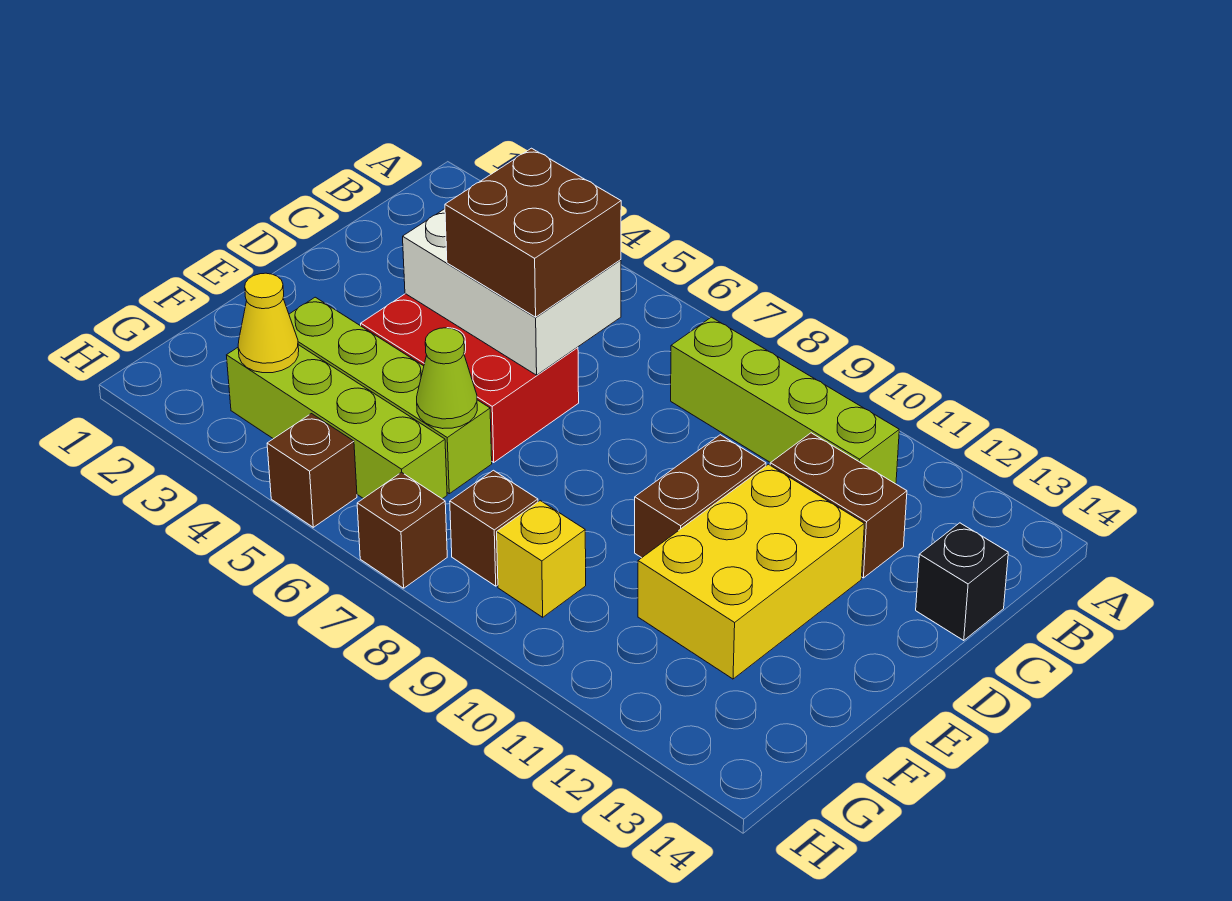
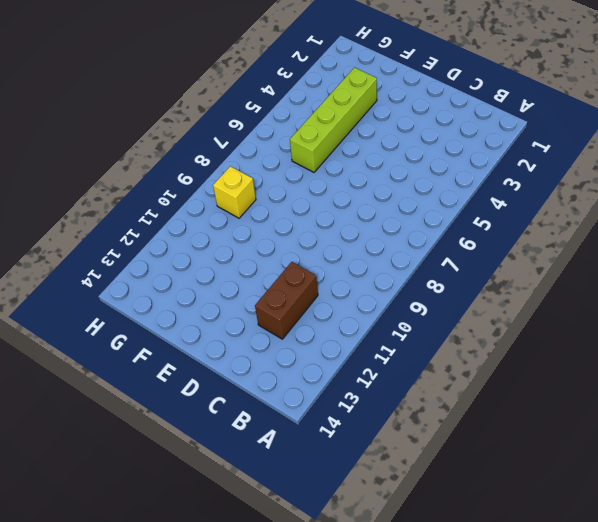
none -> lime brick B8:B11 level 1
none -> black brick C14 level 1
none -> red brick D4:E6 level 1

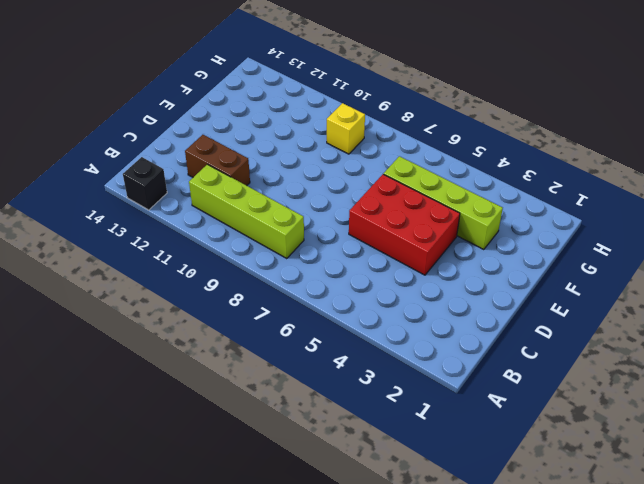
black brick A13 level 1 -> black brick C14 level 1
none -> brown brick D10:E10 level 1
none -> yellow brick D11:F12 level 1
none -> lime brick G3:G6 level 1

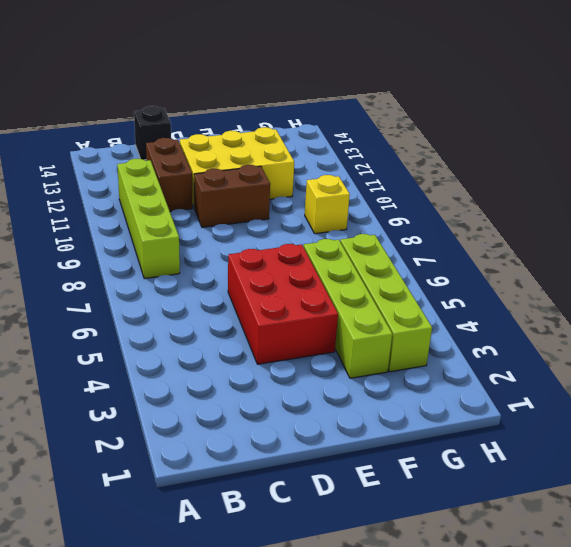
none -> brown brick G8 level 1
none -> brown brick H5 level 1
none -> brown brick H7 level 1

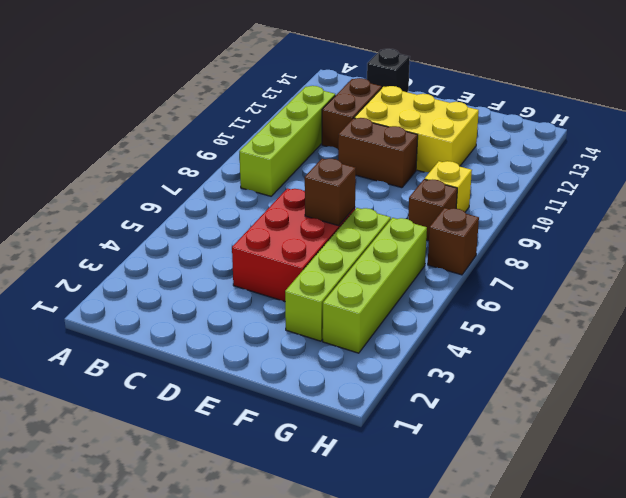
brown brick E6 level 2 -> brown brick H5 level 1
none -> white brick C4:D6 level 2
none -> lime cone F6 level 2
none -> yellow cone G3 level 2

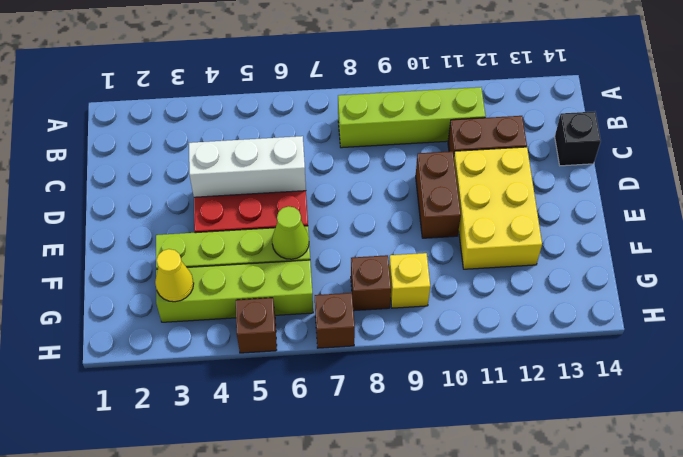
white brick D4:D6 level 2 -> white brick C4:D6 level 2
none -> brown brick C5:D6 level 3

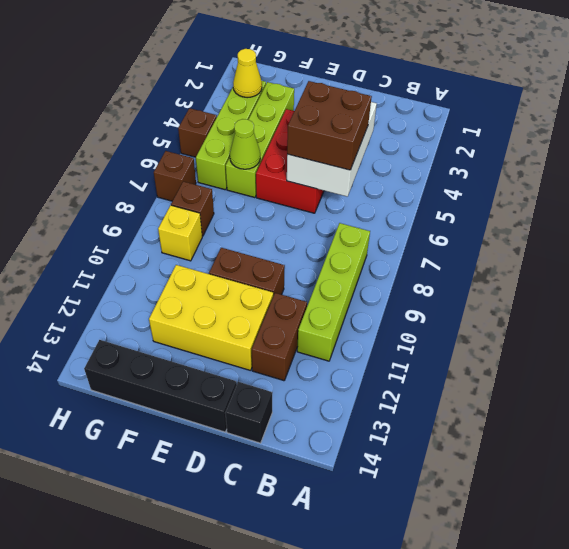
black brick D14:G14 level 1 -> none

